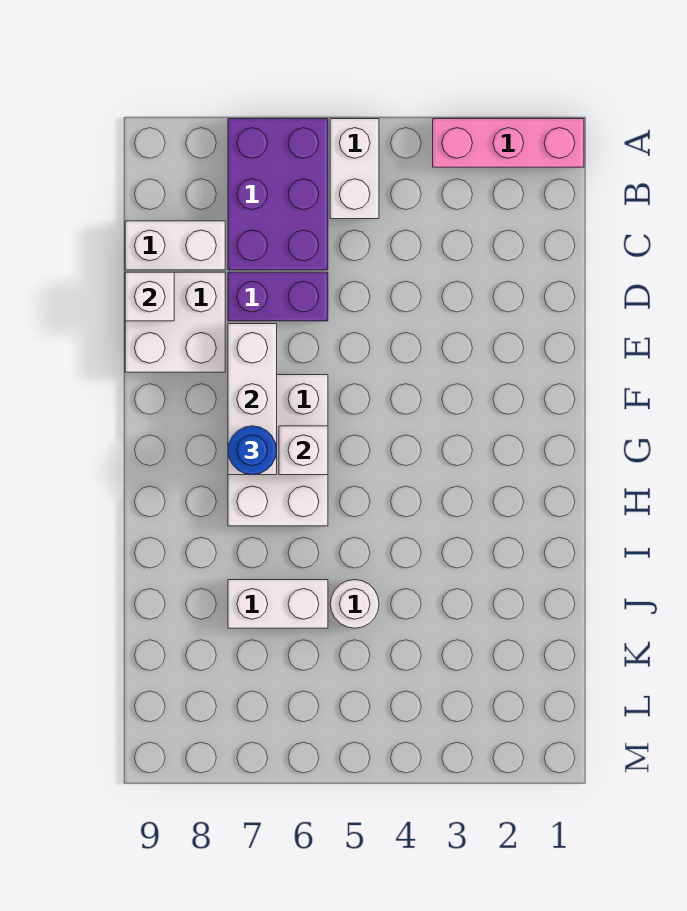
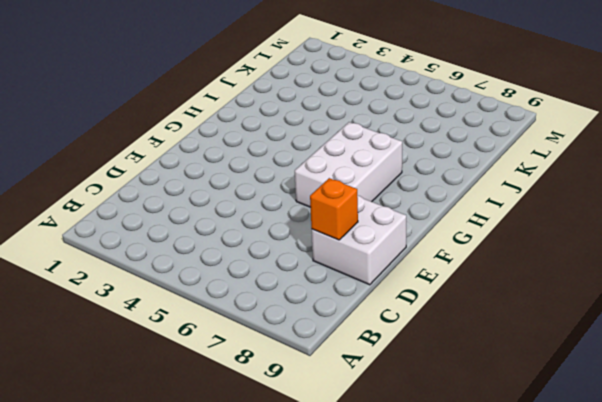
orange brick D8 level 2 -> none
none -> pink brick A1:A3 level 1
none -> white brick A5:B5 level 1
none -> purple brick A6:C7 level 1

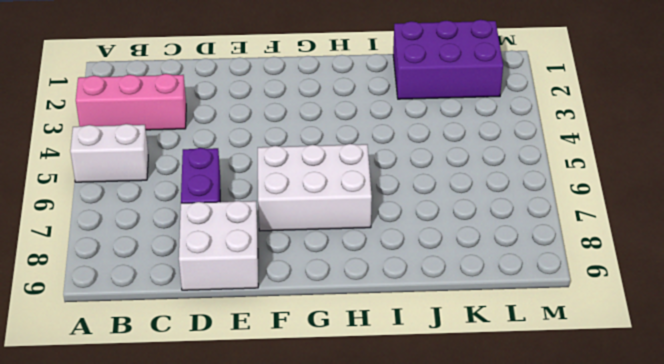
pink brick A3:C3 level 1 -> pink brick A1:A3 level 1
purple brick J1:L2 level 1 -> purple brick A6:C7 level 1
none -> white brick C8:C9 level 1
none -> white round brick J5 level 1
none -> white brick J6:J7 level 1

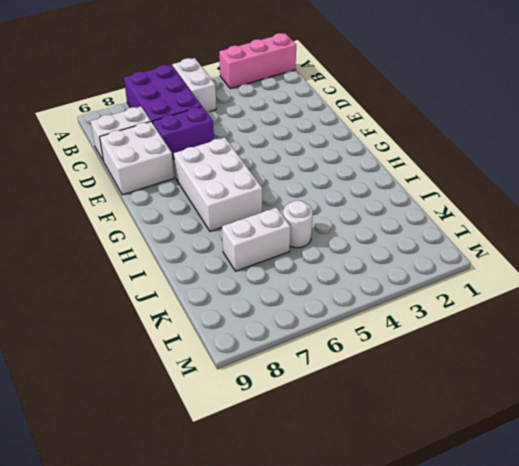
none -> white brick D9 level 2
none -> white brick E7:G7 level 2
none -> white brick G6 level 2

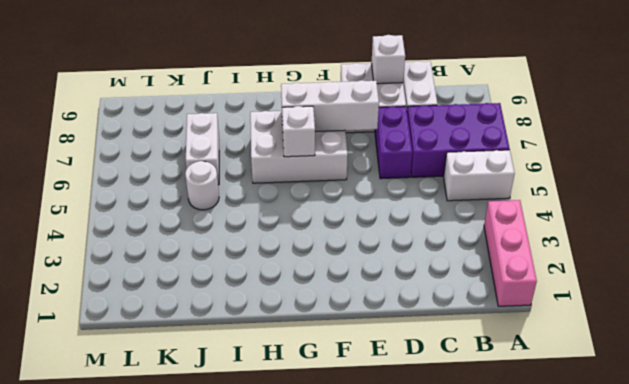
none -> blue round brick G7 level 3

